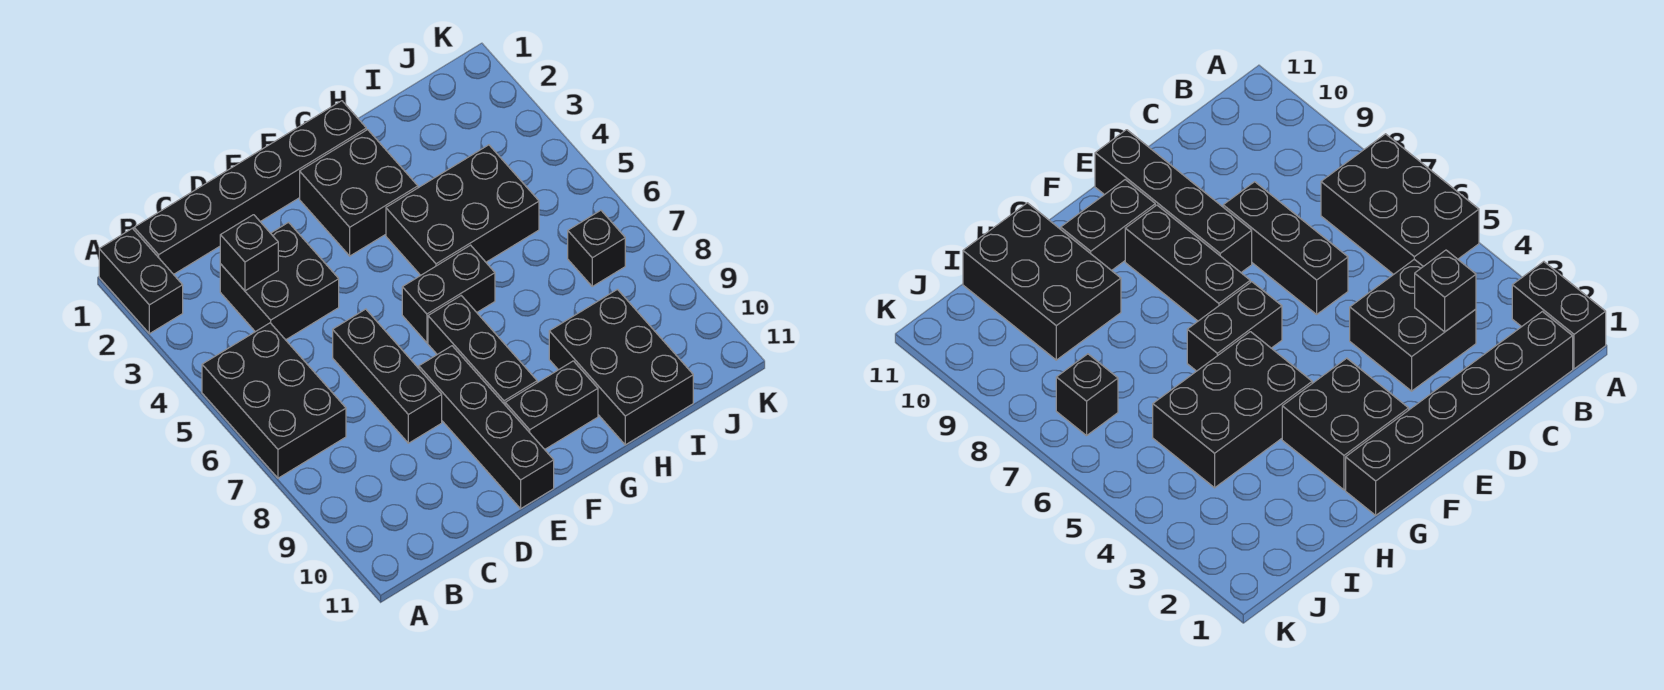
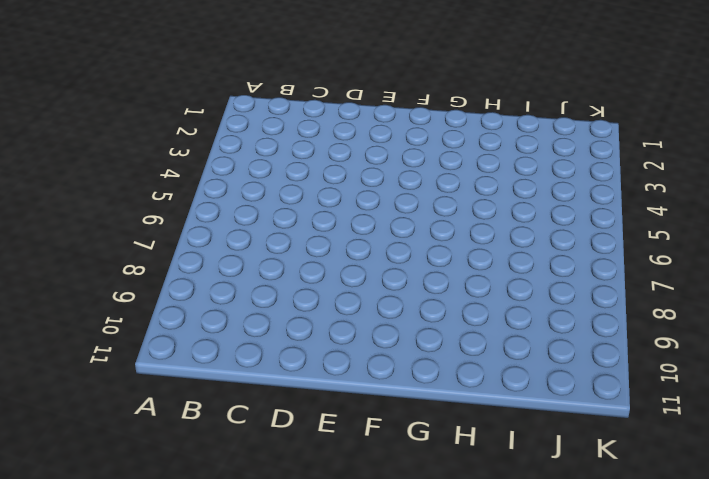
none -> black brick A1:A2 level 1
none -> black brick A5:B7 level 1
none -> black brick B1:G1 level 1

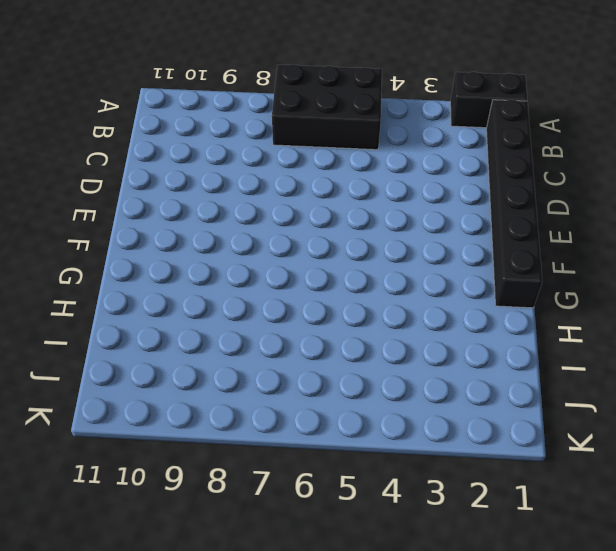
none -> black brick C3:D4 level 1
none -> black brick D6:D8 level 1
none -> black brick E8:E11 level 1

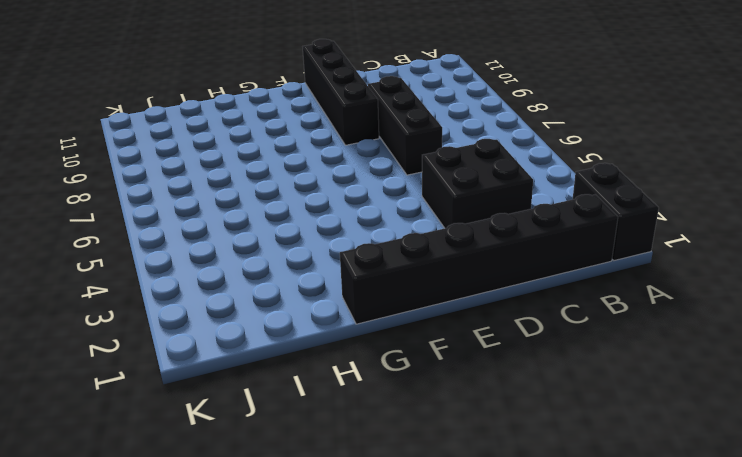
none -> black brick A5:B7 level 1
none -> black brick F2:G3 level 1
none -> black brick F6:G6 level 1

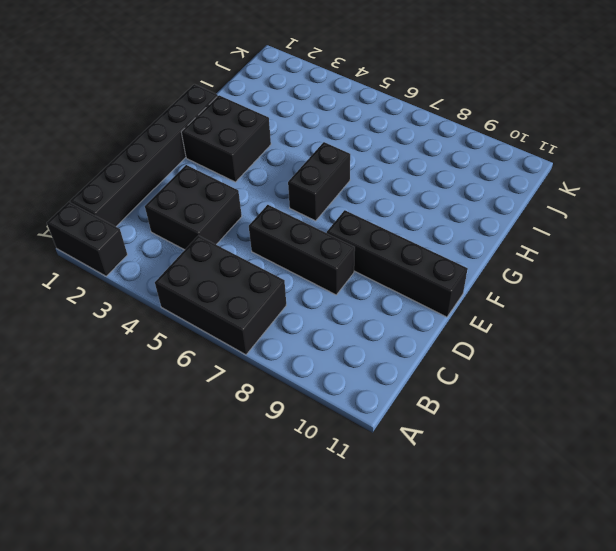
none -> black brick F7:F9 level 1
none -> black brick F10:G10 level 1
none -> black brick G4:I5 level 1

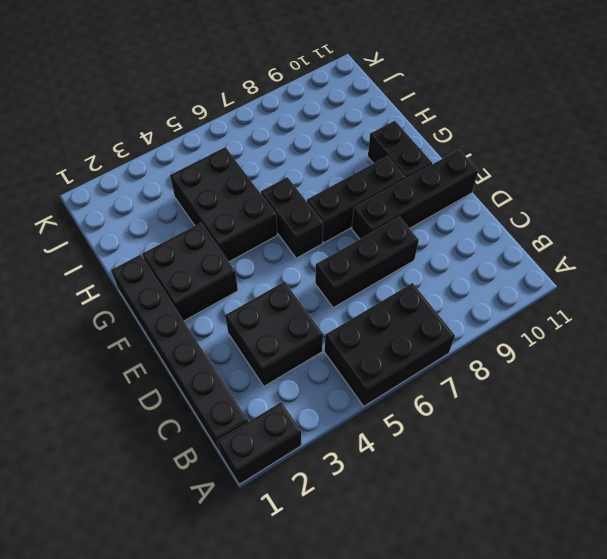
none -> black brick H9:I11 level 1
none -> black brick J7 level 1
none -> black brick C3 level 2

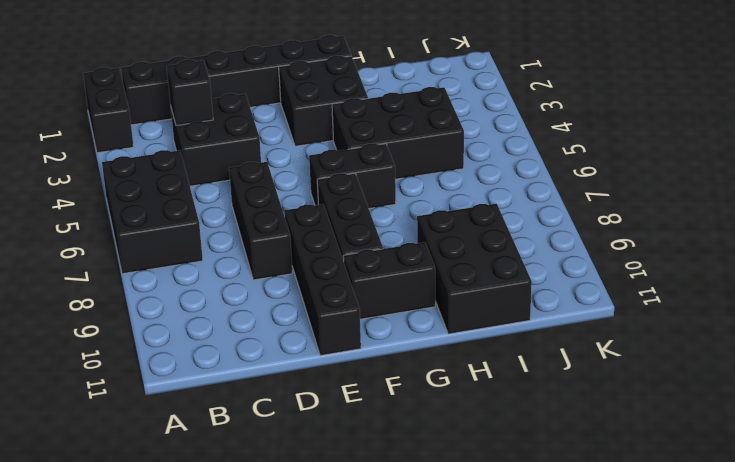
none -> black brick J7 level 1

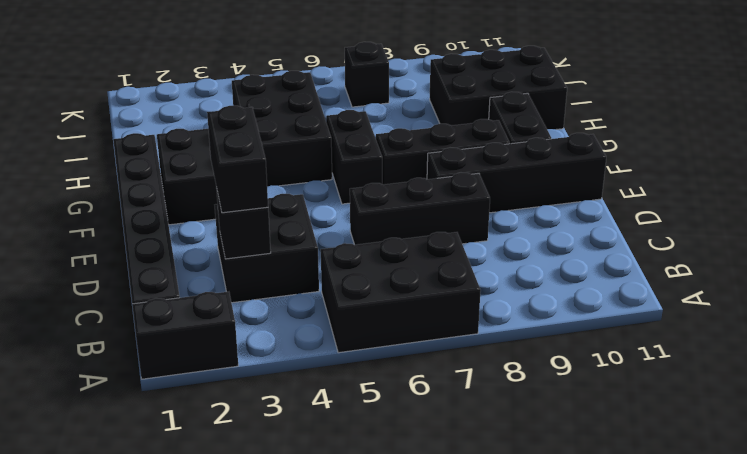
black brick C3:D3 level 3 -> none

